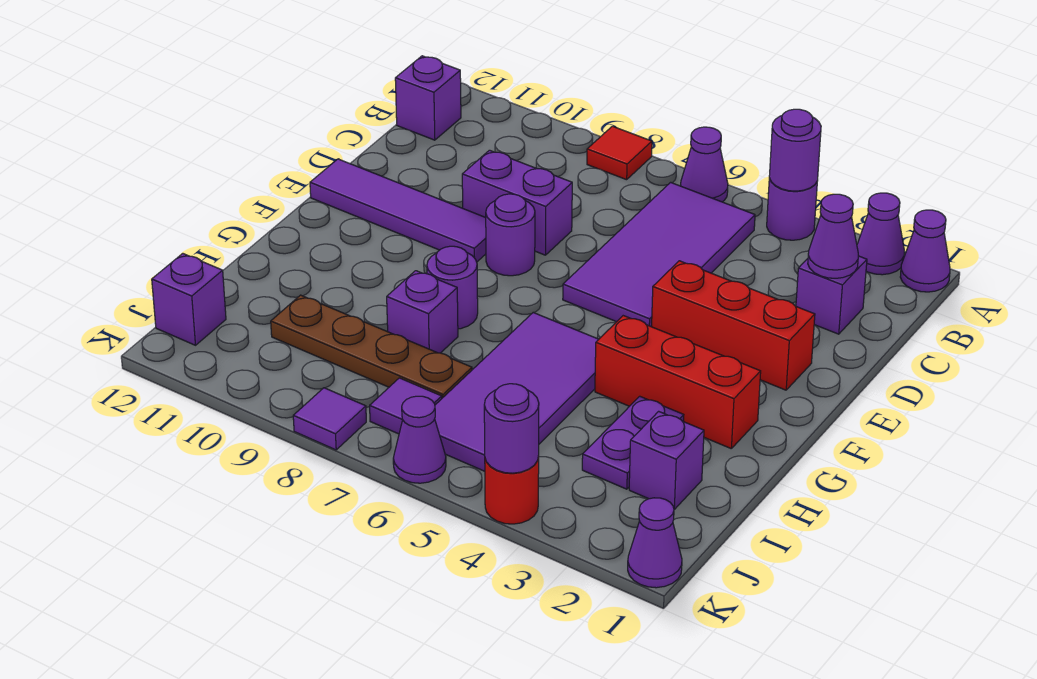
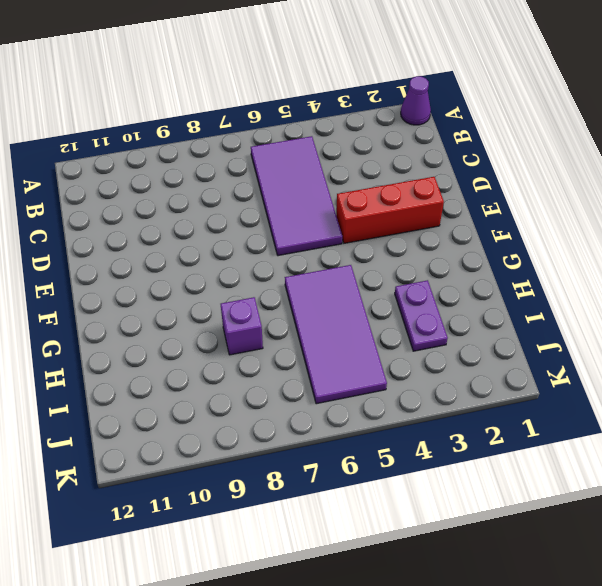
none -> purple cone A2 level 1
none -> purple round brick A4 level 1
none -> purple cone A6 level 1

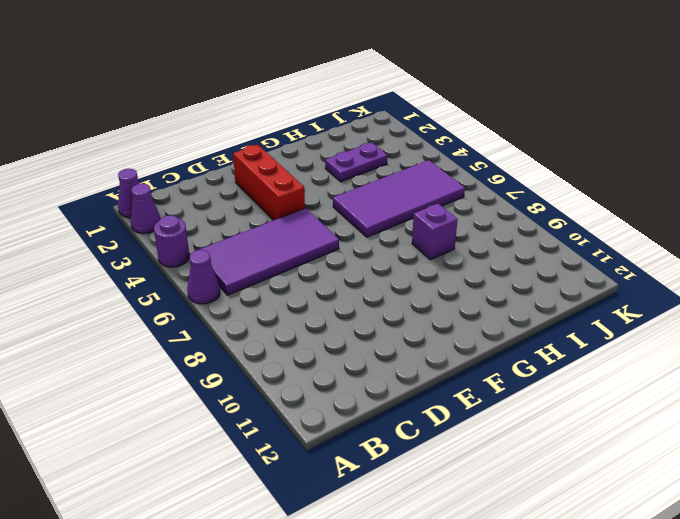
none -> red tile A8 level 1
none -> purple brick B12 level 1
none -> purple brick C2 level 1

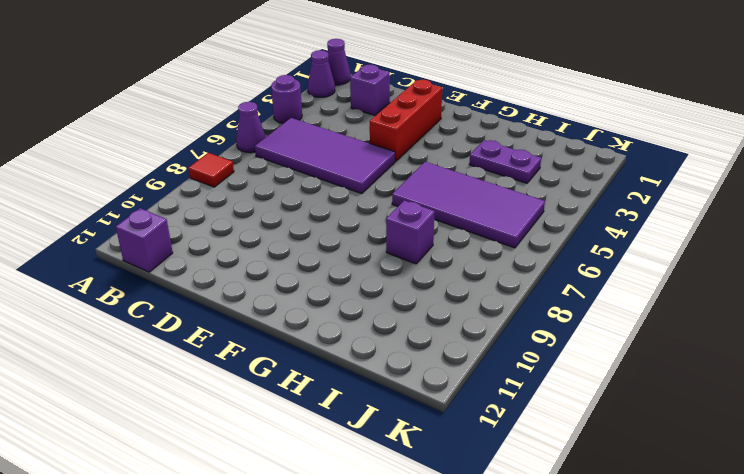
none -> purple brick D8:D9 level 1
none -> purple round brick E8 level 1
none -> purple tile E9:E12 level 1

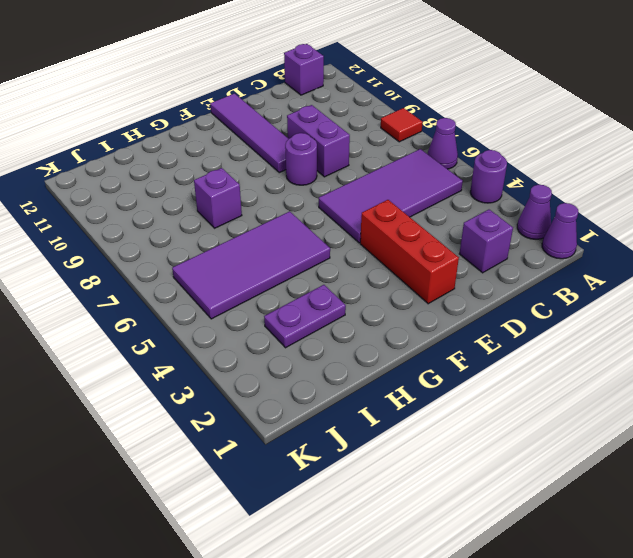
none -> red brick G2:G4 level 1
none -> purple round brick G8 level 1
none -> purple brick I2 level 1

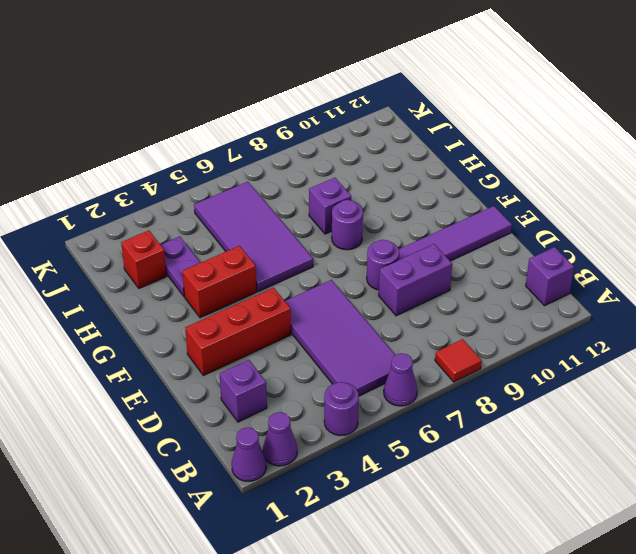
red brick G3:G4 level 1 -> red brick G2:G4 level 1
red brick I2 level 1 -> purple brick I2 level 1
none -> brown plate I7:I10 level 1
none -> purple tile J7 level 1
none -> purple brick J12 level 1

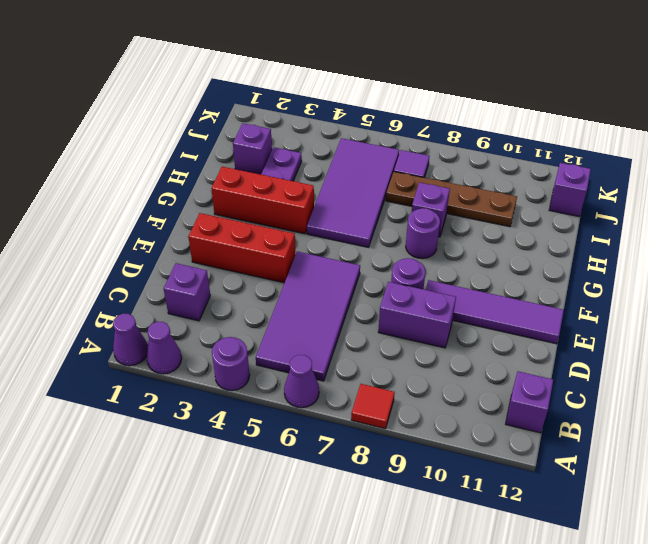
none -> purple cone K1 level 1
none -> red round brick K4 level 1
none -> purple cone K6 level 1

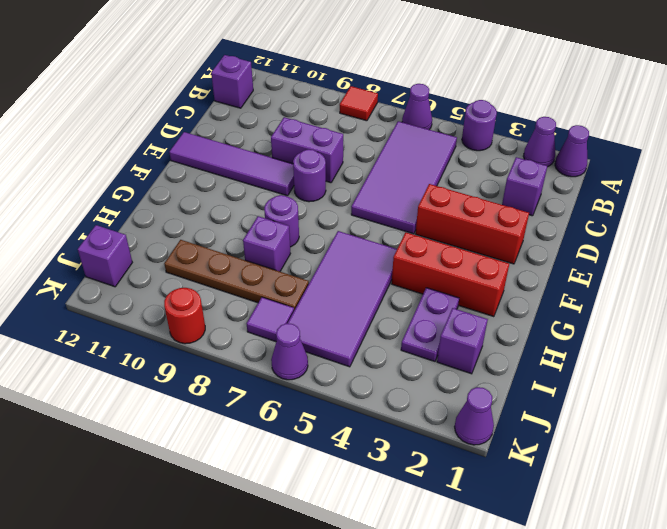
red round brick K9 level 1 -> red round brick K4 level 1
none -> purple tile K8 level 1
none -> purple round brick A4 level 2
none -> purple cone C2 level 2

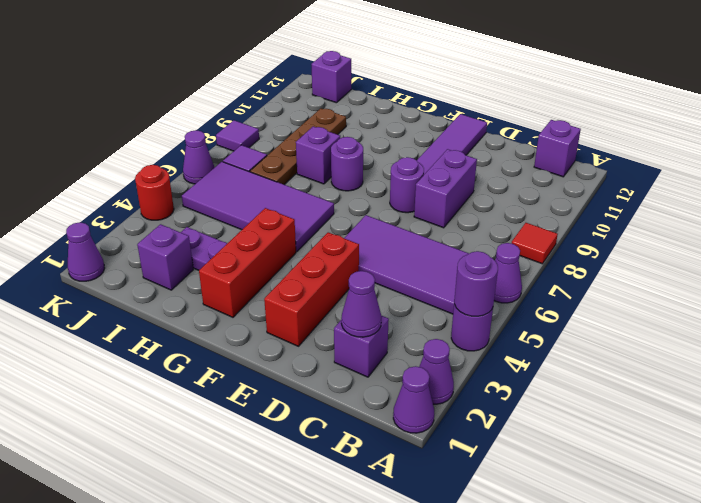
none -> purple round brick K4 level 2

